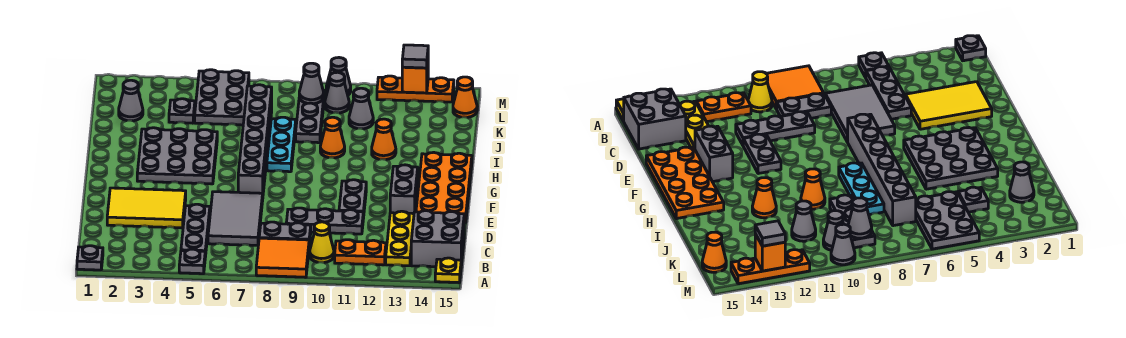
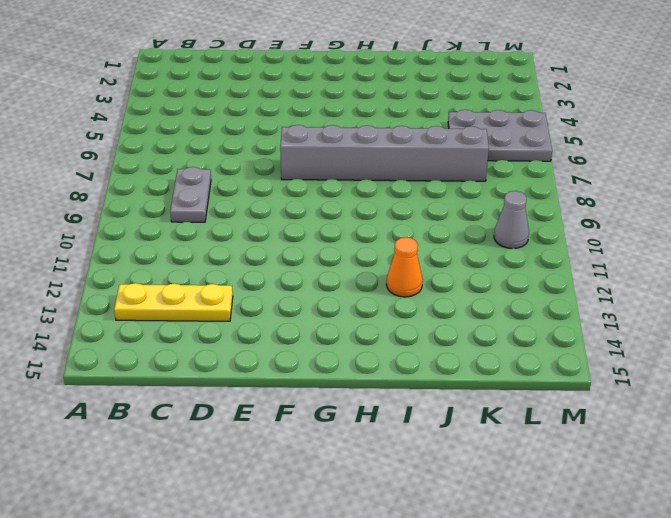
none -> grey plate A1 level 1
none -> grey plate A5 level 1
none -> orange tile A8:B9 level 1
none -> yellow plate A15 level 1

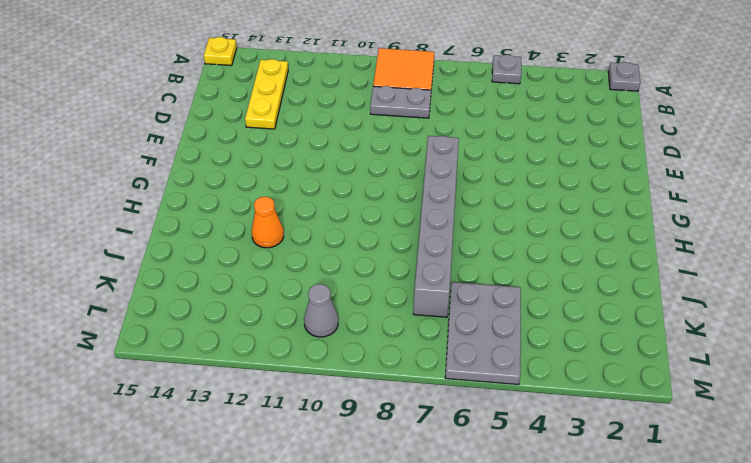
none -> grey plate B5:D5 level 1
none -> yellow cone B10 level 1
none -> orange plate B11:B12 level 1
none -> grey brick B14:C15 level 1

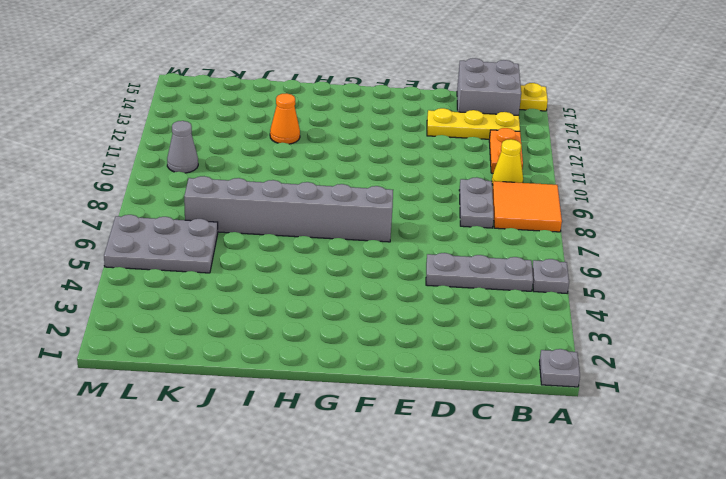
none -> grey tile C6:E7 level 1
none -> yellow tile D2:E4 level 1
none -> grey plate D9:D11 level 1
none -> grey plate E11:F11 level 1

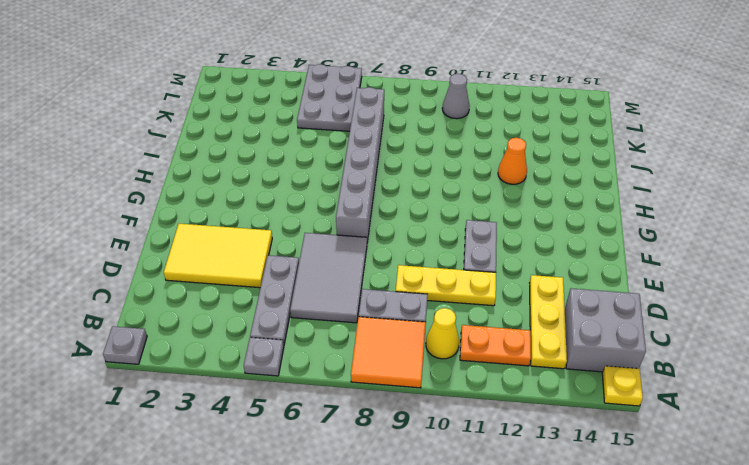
yellow plate D9:D11 level 1 -> grey plate D9:D11 level 1
none -> grey brick E13:F13 level 1
none -> orange plate E14:H15 level 1
none -> grey plate G3:I5 level 1
none -> cyan plate H8:J8 level 1

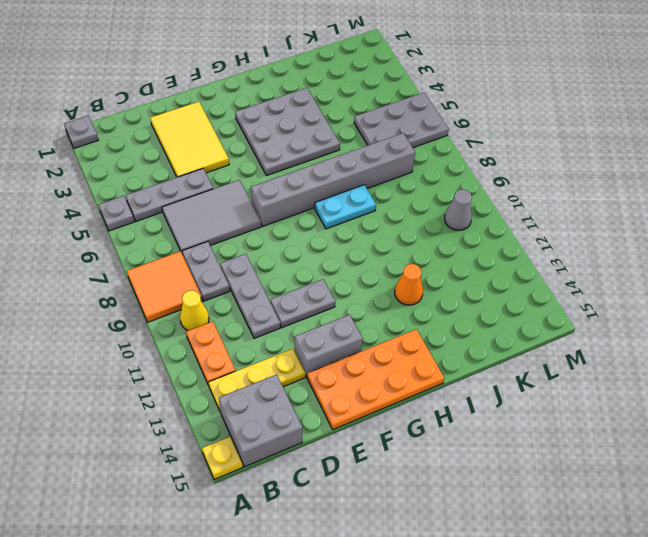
cyan plate H8:I8 level 1 -> cyan plate H8:J8 level 1
none -> orange cone I10 level 1
none -> grey plate J9:L9 level 1
none -> grey cone K2 level 1
none -> grey plate K4 level 1

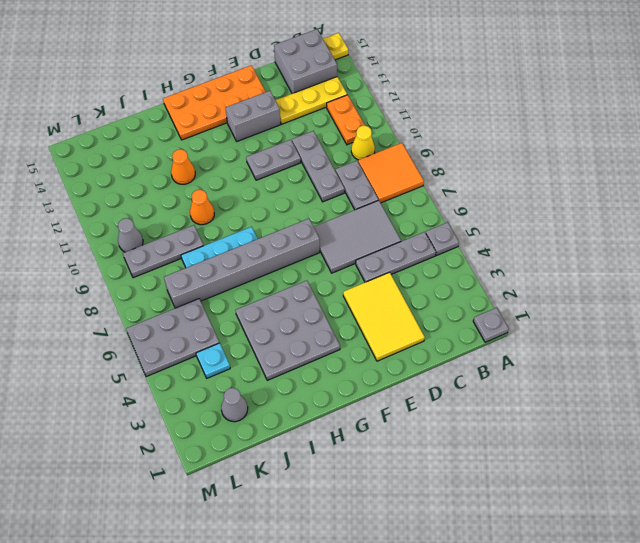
cyan plate K4 level 1 -> grey plate K4 level 1
none -> grey cone K11 level 1
none -> orange cone L15 level 1
none -> grey cone M10 level 1
none -> orange plate M12:M14 level 1

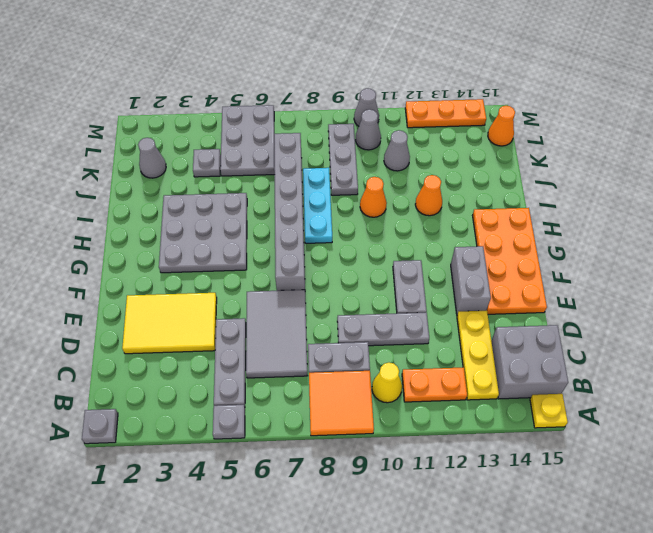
none -> grey cone L9 level 2
none -> orange brick M13 level 2
none -> grey tile M13 level 3

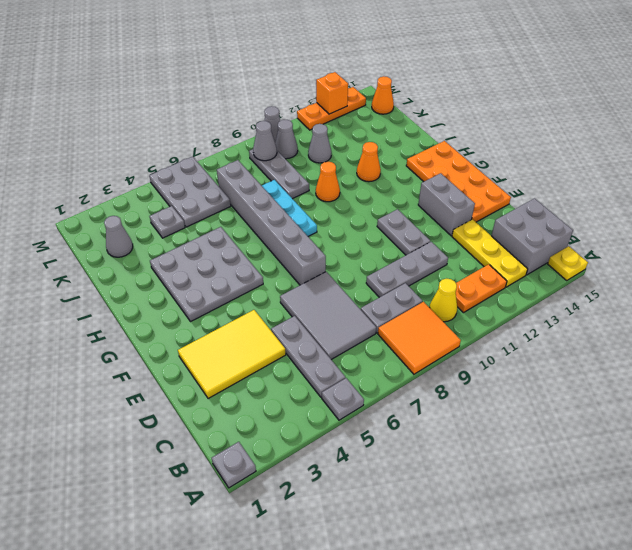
none -> grey tile M13 level 3

